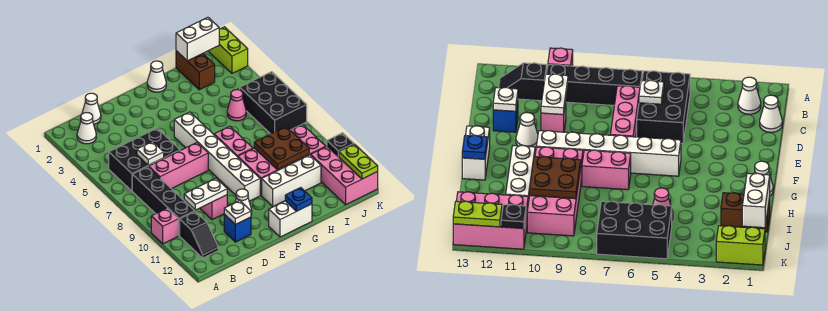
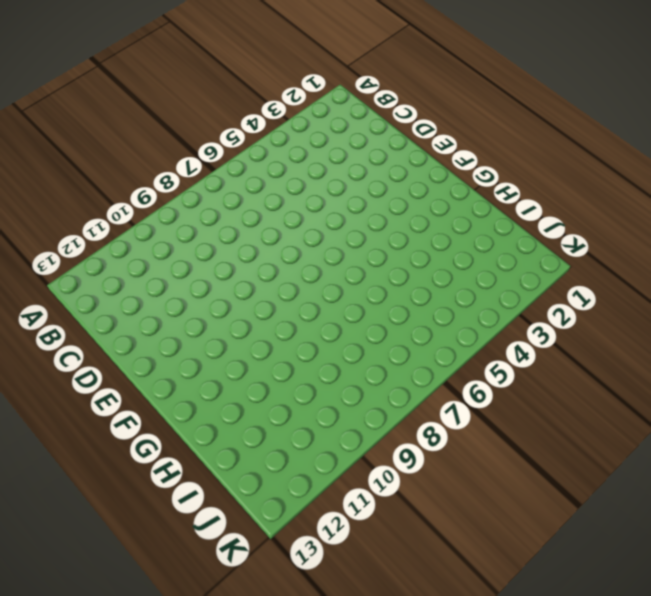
none -> pink brick A10 level 1
none -> white cone B2 level 1
none -> black brick B5:D6 level 1

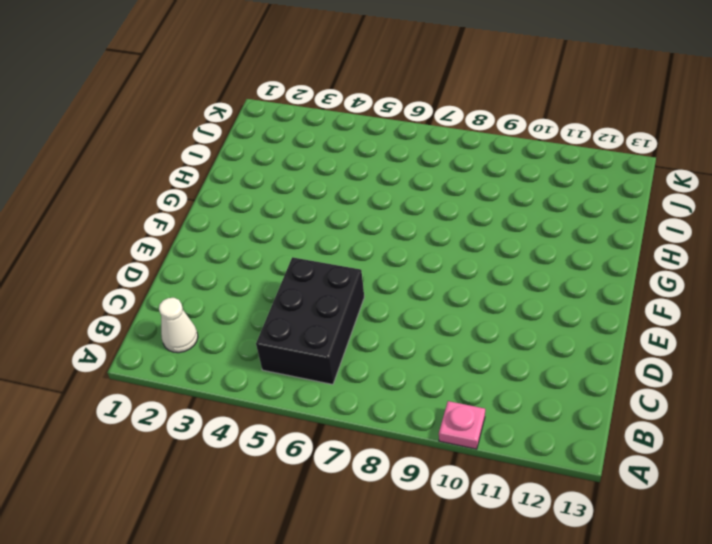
pink plate A10 level 1 -> pink brick A10 level 1
none -> black brick B7:B10 level 1
none -> black slope B11:B12 level 1 top 11
none -> white cone C1 level 1

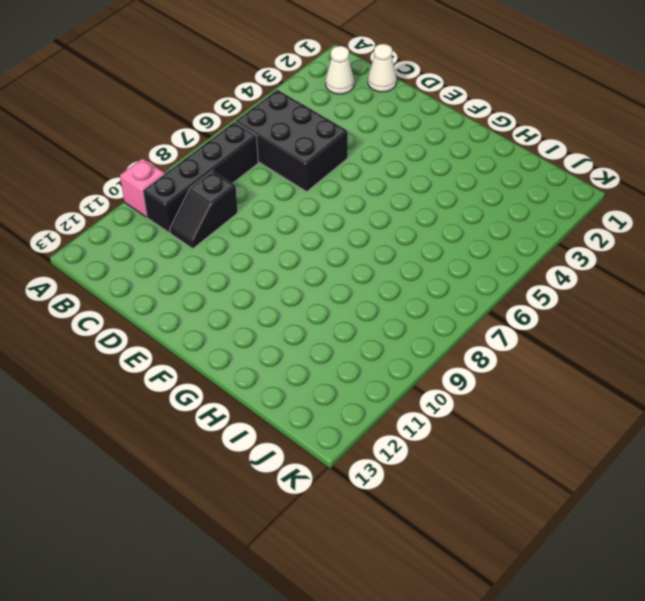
black slope C9:C10 level 1 top 9 -> black slope B11:B12 level 1 top 11
none -> pink brick C7:E7 level 1
none -> pink brick D10 level 1
none -> blue brick D12 level 1

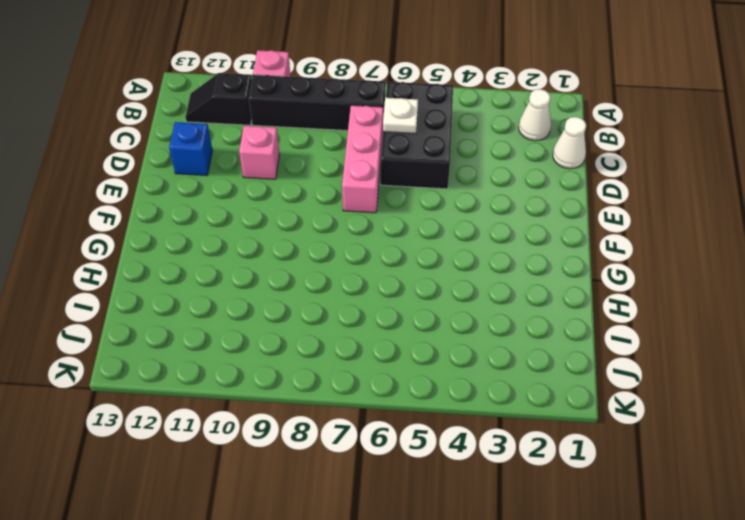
none -> white cone E11 level 1
none -> white brick F5:F10 level 1
none -> white brick F13:G13 level 1

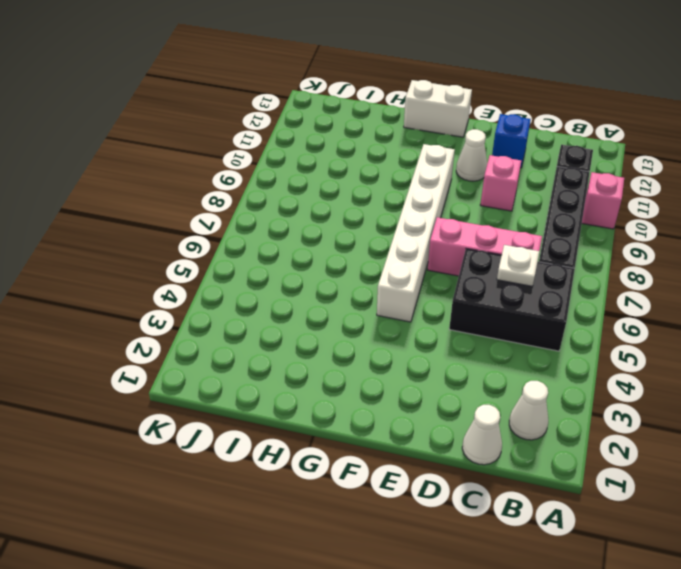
none -> white cone G1 level 1
none -> pink brick G7:G8 level 1
none -> pink brick G9:J10 level 1

